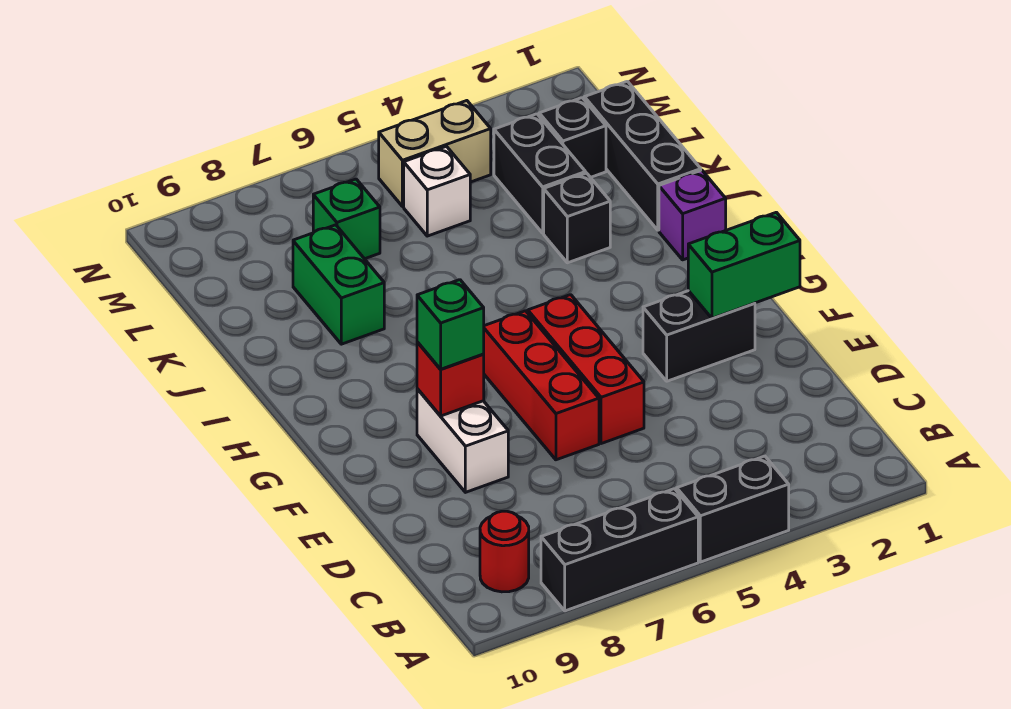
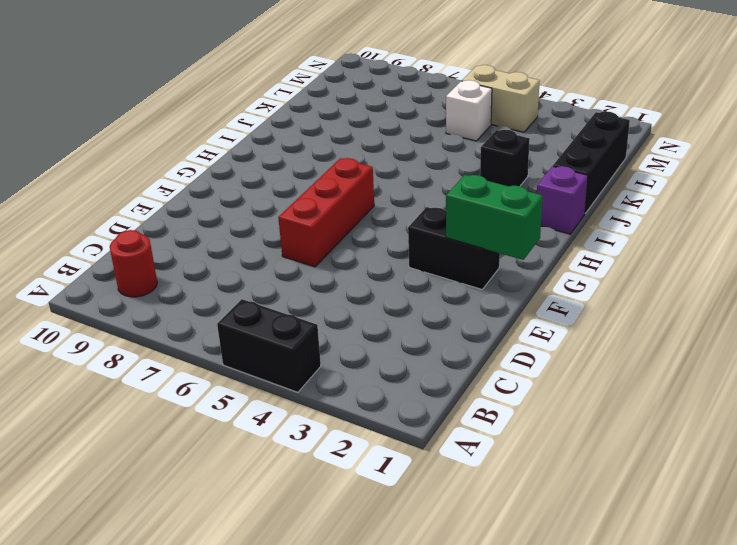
none -> black brick A6:A8 level 1
none -> red brick E5:G5 level 1
none -> white brick E8:F8 level 1

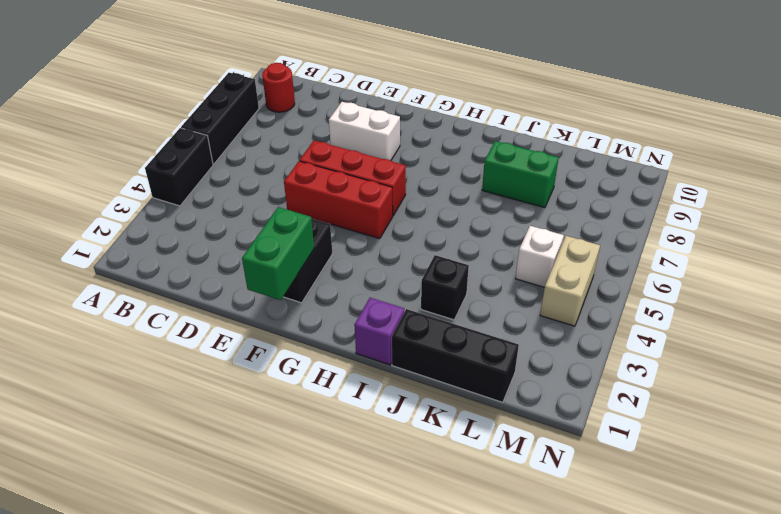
none -> black brick K3:L3 level 1
none -> black brick L2 level 1
none -> green brick L7 level 1

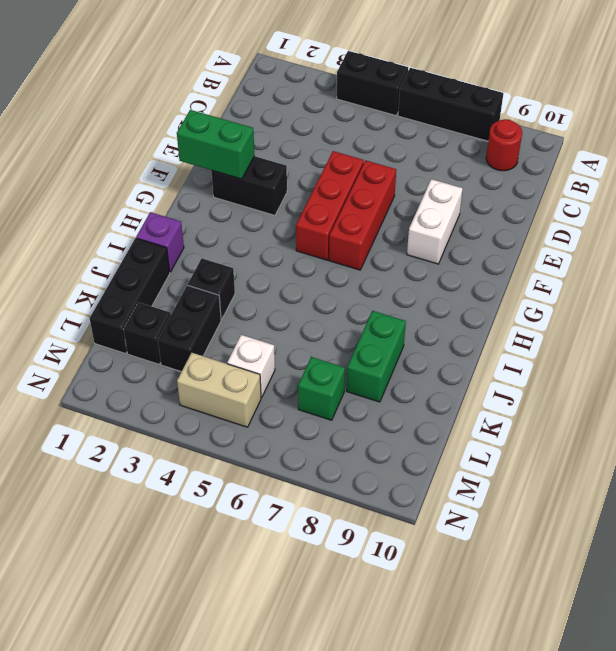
none -> red brick F8 level 2
none -> green brick F8 level 3

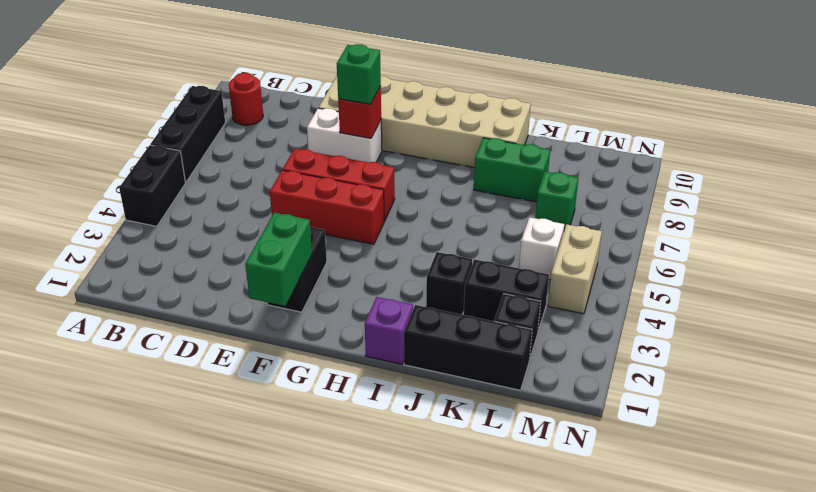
tan brick E9:J10 level 1 -> none

